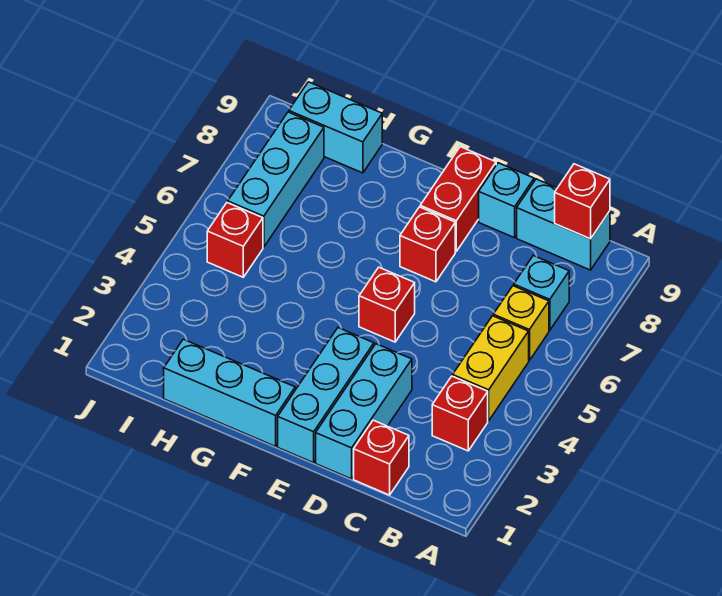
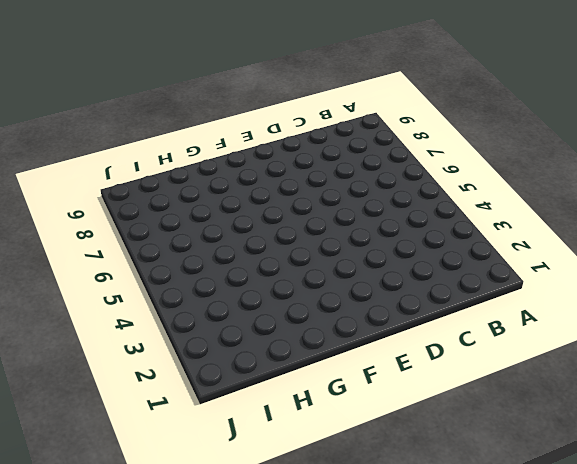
none -> red brick B3 level 1
none -> yellow brick B4:B5 level 1
none -> yellow brick B6 level 1

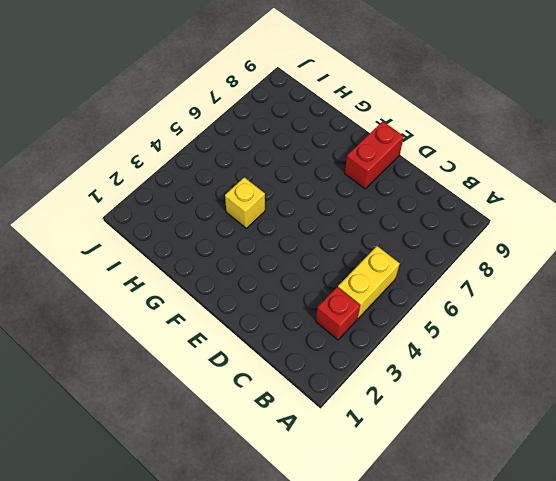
yellow brick G4 level 1 -> yellow brick B6 level 1
none -> cyan brick B7 level 1
none -> cyan brick B9:C9 level 1
none -> red brick C1 level 1

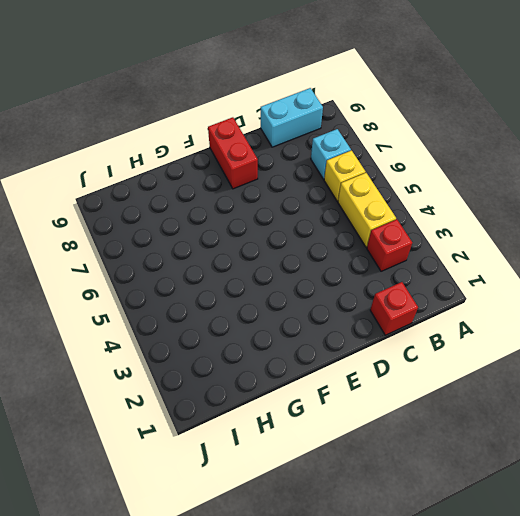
none -> cyan brick D1:D3 level 1
none -> cyan brick D9 level 1
none -> cyan brick E1:E3 level 1

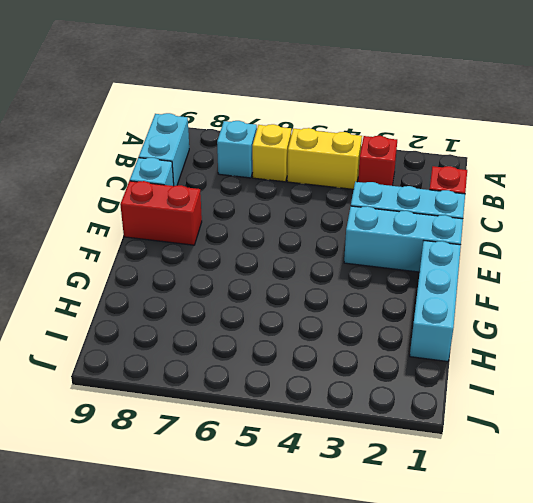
none -> red brick E5 level 1
none -> red brick E7 level 1
none -> cyan brick H9:I9 level 1

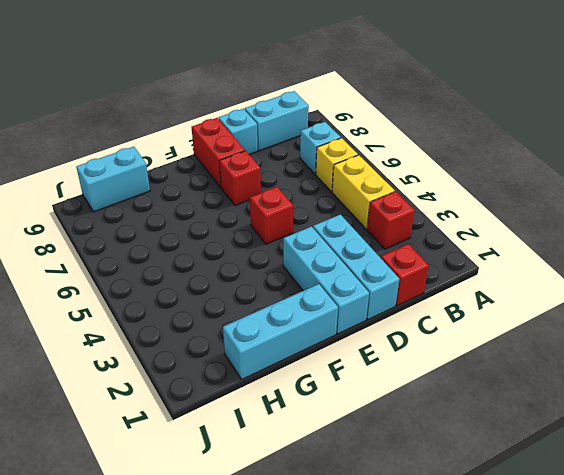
none -> red brick I5 level 1
none -> cyan brick I6:I8 level 1
none -> red brick B9 level 2

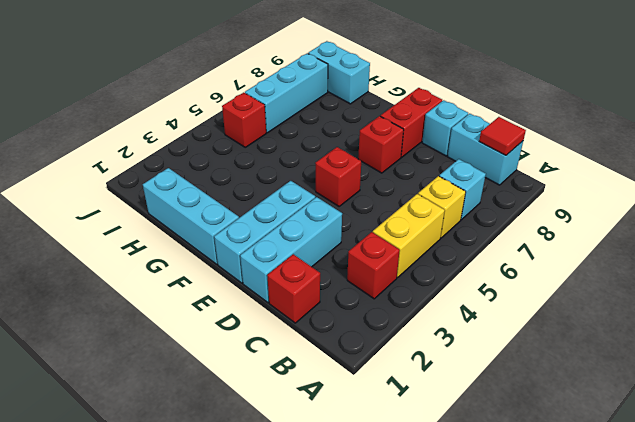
red tile B9 level 2 -> red brick B9 level 2

